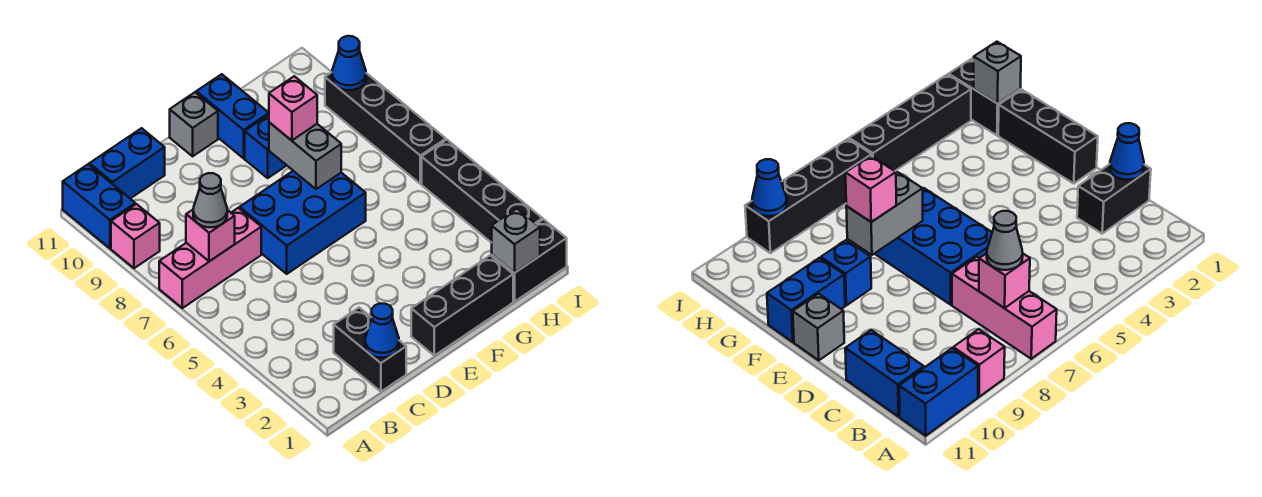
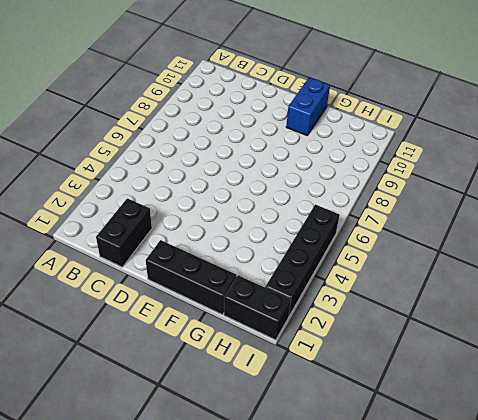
none -> pink brick A7:C7 level 1
none -> pink brick A9 level 1
none -> blue brick A10:A11 level 1

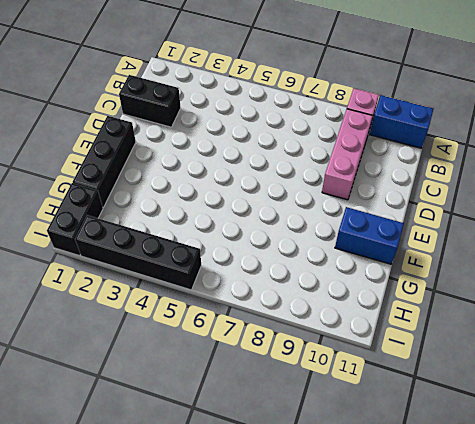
pink brick B9:D9 level 1 -> pink brick A7:C7 level 1
none -> blue brick B11:C11 level 1
none -> blue brick D6:F7 level 1
none -> grey brick E11 level 1

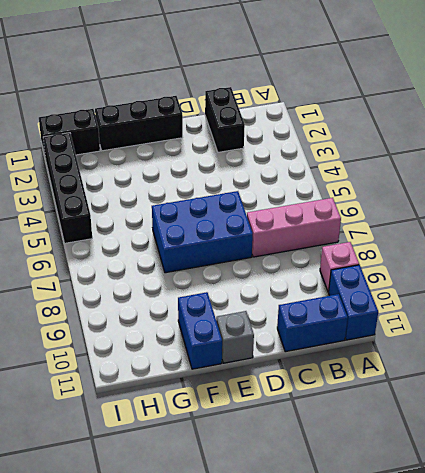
none -> blue brick F9 level 1
none -> black brick I6:I9 level 1
none -> pink brick B7 level 2

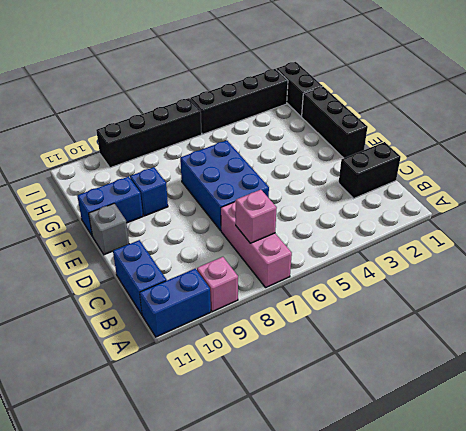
none -> blue cone C1 level 2
none -> grey brick F7:F8 level 2
none -> grey brick H1 level 2

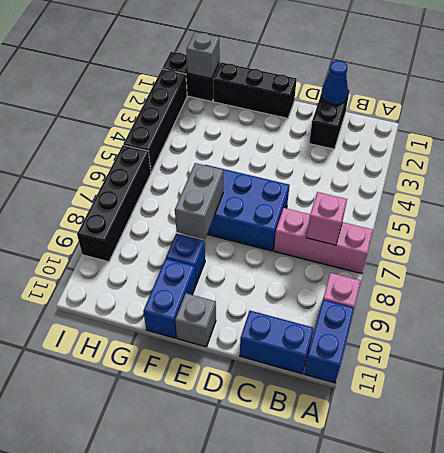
none -> blue cone I9 level 2
none -> grey cone B7 level 3
none -> pink brick F8 level 3

